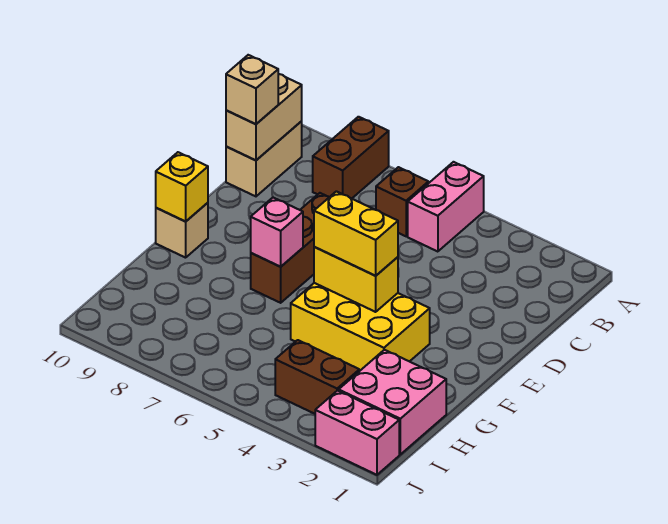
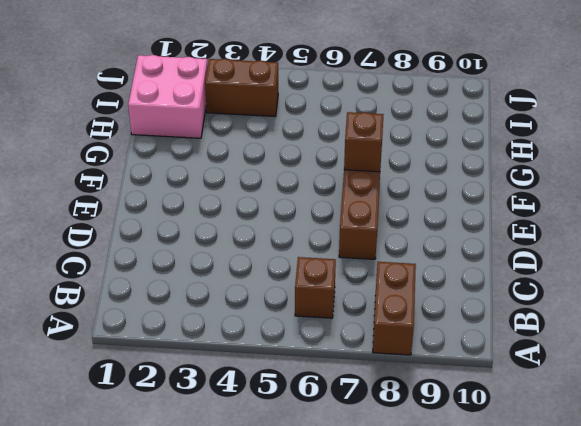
brown brick F7 level 2 -> pink brick F7 level 2
none -> pink brick A5:B5 level 1
none -> tan brick B10:C10 level 1
none -> yellow brick F3:G5 level 1

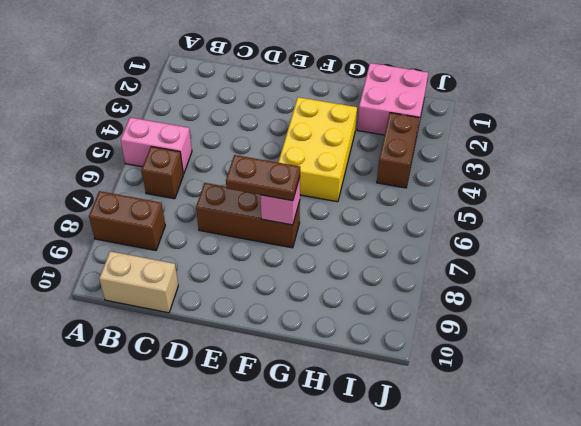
brown plate E7:F7 level 3 -> none
none -> tan brick F10 level 1
none -> pink brick J1:J2 level 1
none -> tan brick B10:C10 level 2

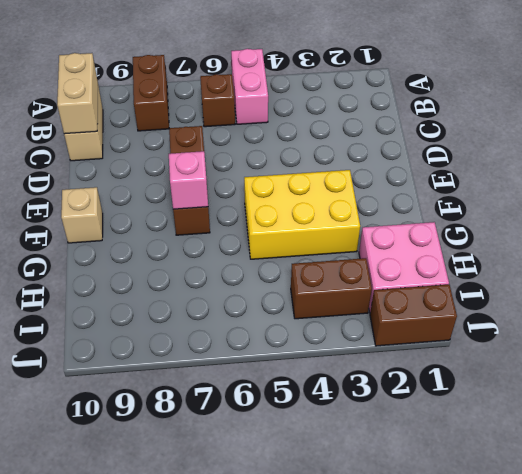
brown brick J1:J2 level 1 -> pink brick J1:J2 level 1
none -> yellow brick F4:F5 level 2
none -> yellow brick F10 level 2
none -> tan brick C10 level 3

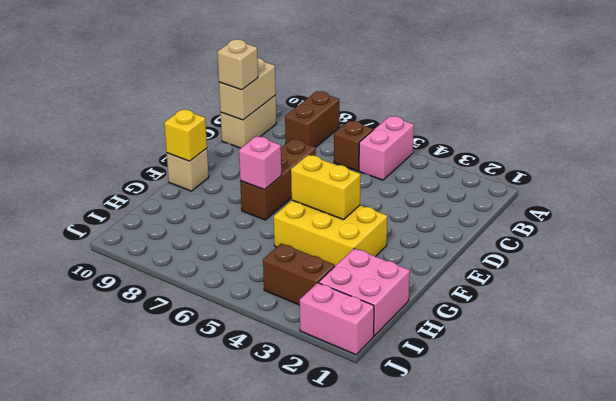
none -> yellow brick F4:F5 level 3

